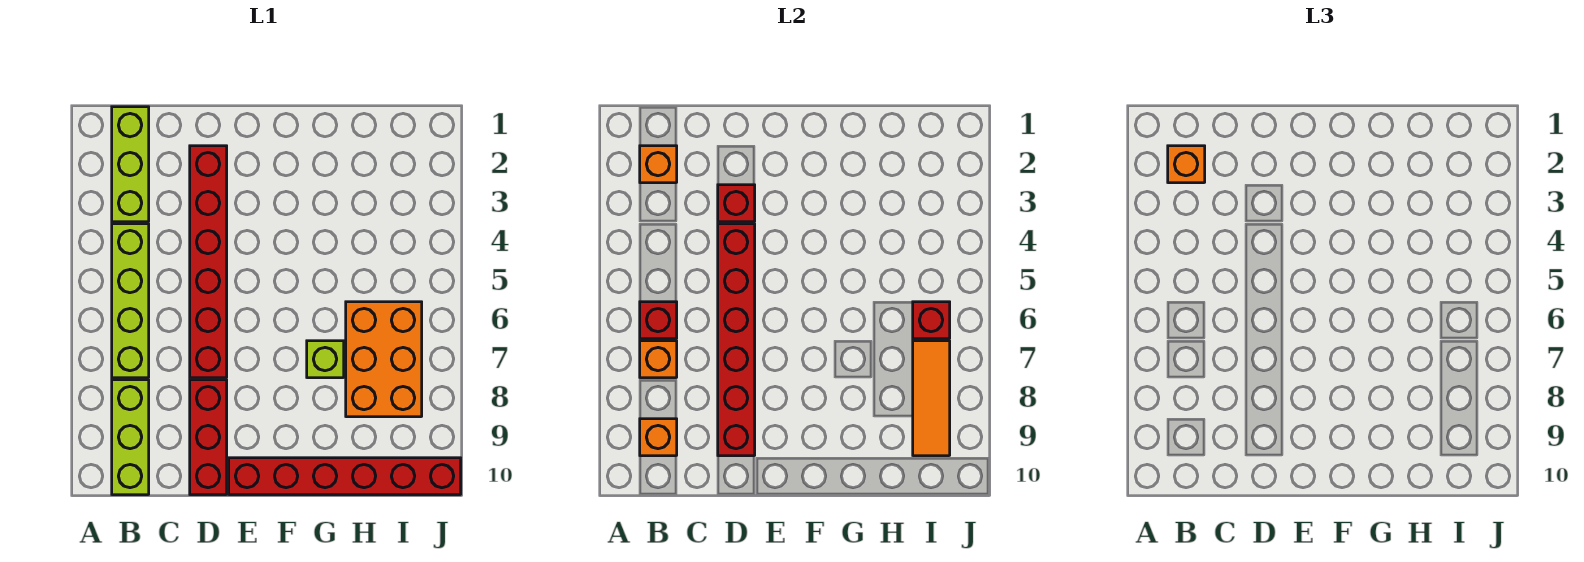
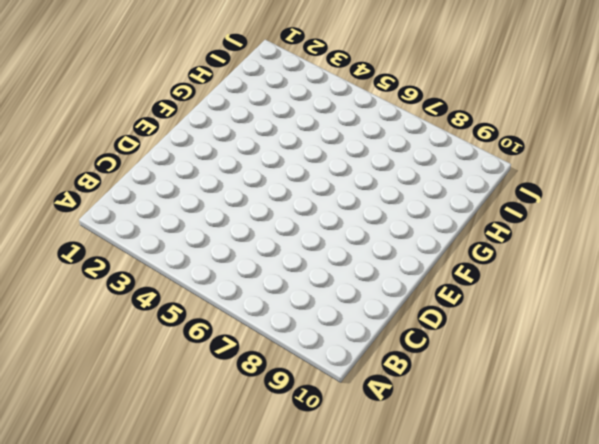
none -> lime brick B1:B3 level 1
none -> lime brick B4:B7 level 1
none -> lime brick B8:B10 level 1

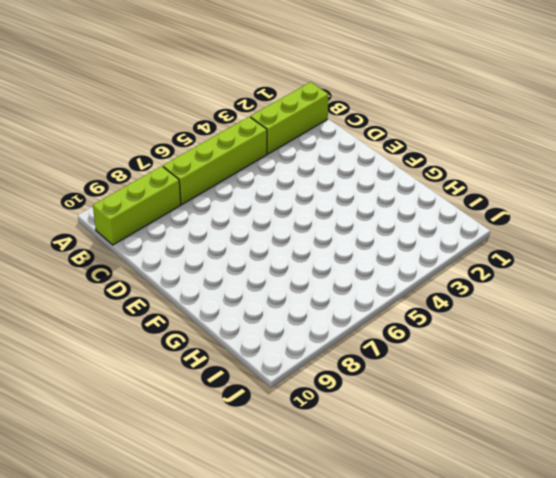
none -> red brick D2:D7 level 1
none -> red brick D8:D10 level 1
none -> red brick E10:J10 level 1

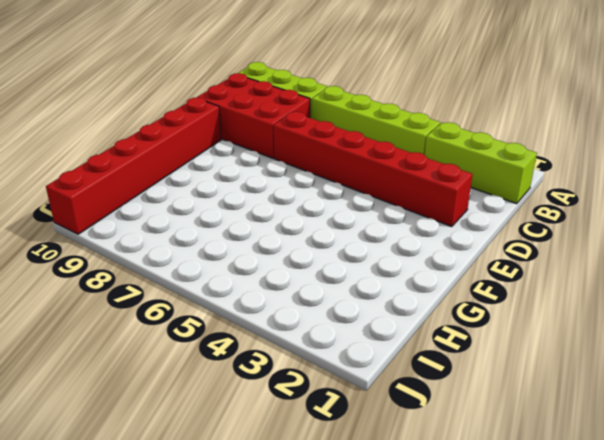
red brick C8:D10 level 1 -> red brick D8:D10 level 1
none -> lime brick G7 level 1
none -> orange brick H6:I8 level 1
none -> orange brick B2 level 2

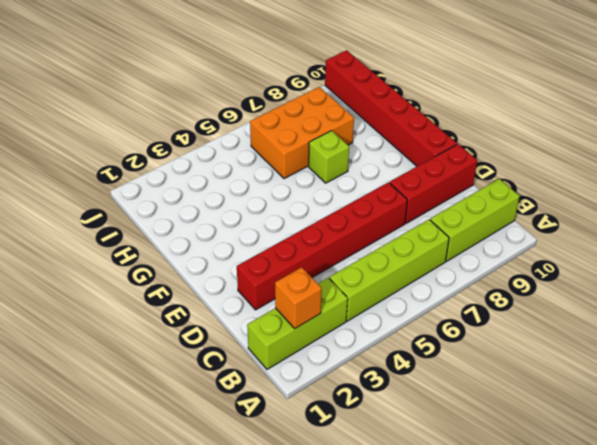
none -> red brick B6 level 2
none -> orange brick B7 level 2
none -> orange brick B9 level 2

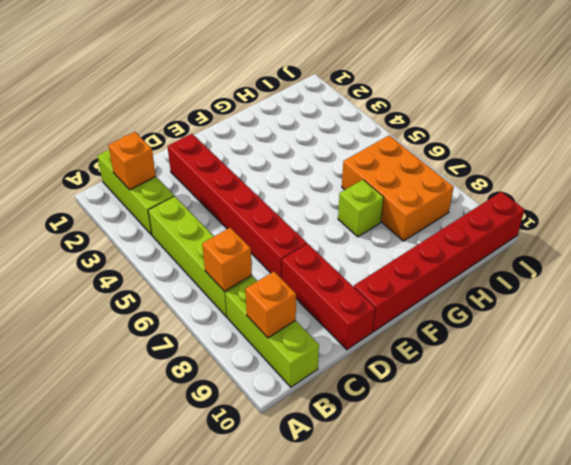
none -> red brick B6 level 2
none -> red brick D3 level 2
none -> red brick D4:D9 level 2

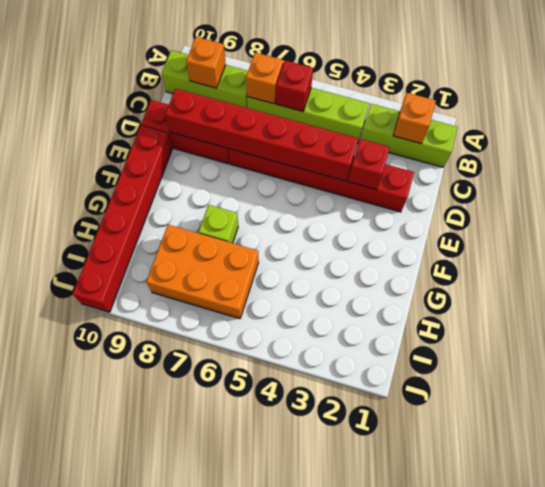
none -> red brick I6 level 2
none -> orange tile I7:I9 level 2
none -> orange brick B2 level 3

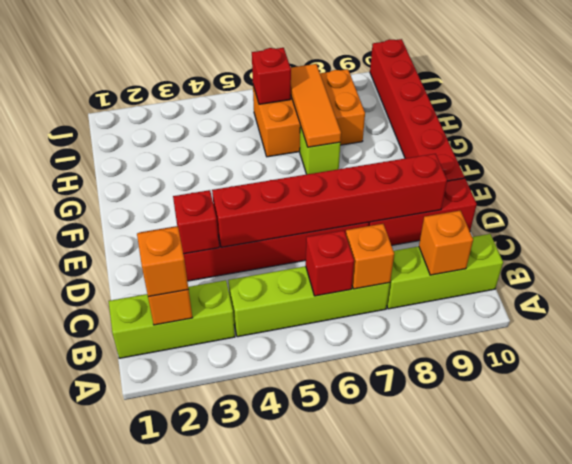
orange tile G7:I7 level 2 -> orange tile I7:I9 level 2

